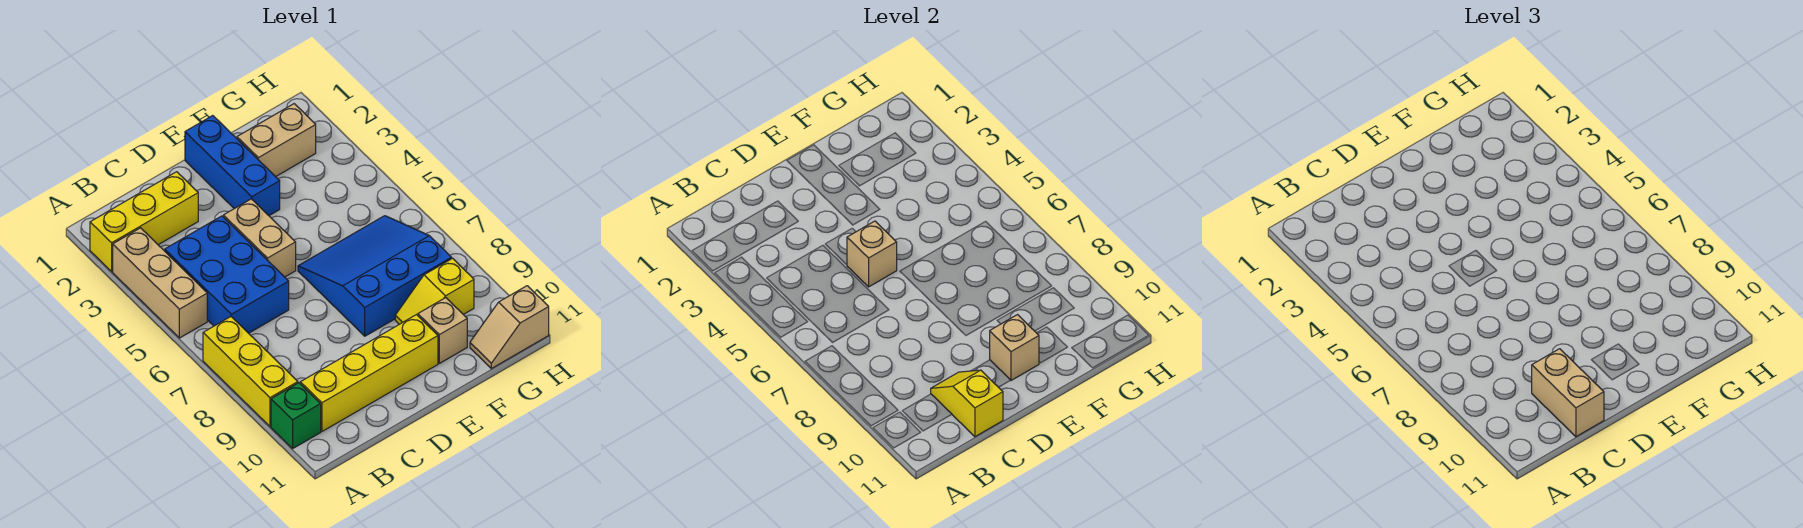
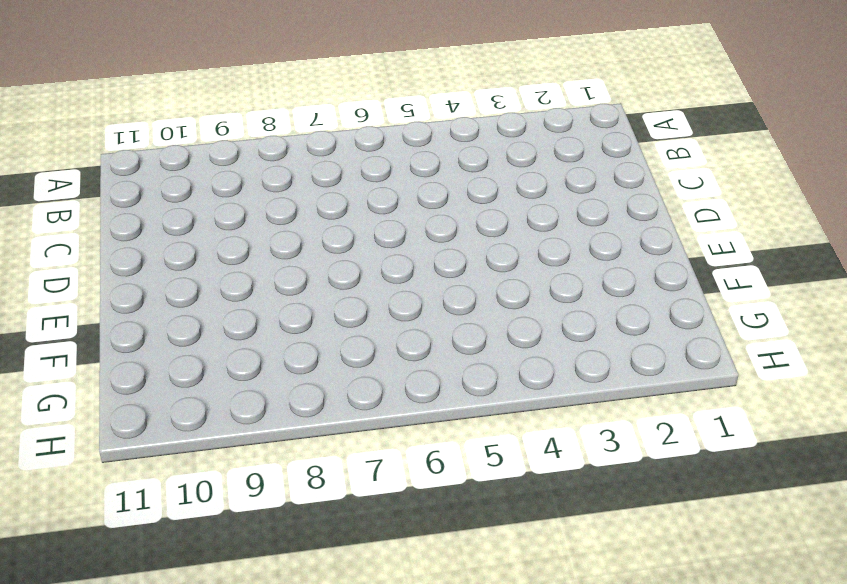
none -> yellow brick A2:C2 level 1
none -> tan brick A3:A5 level 1
none -> yellow brick A7:A9 level 1

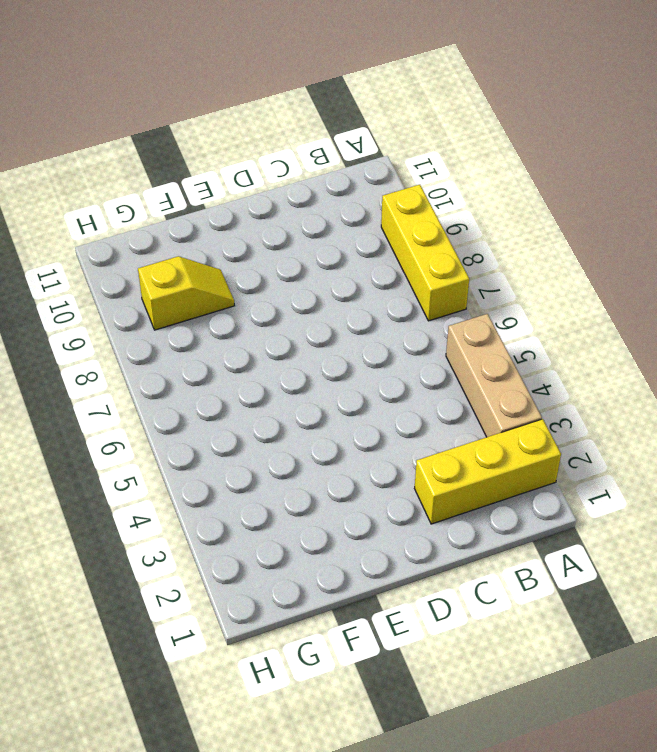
none -> green brick A10 level 1
none -> blue brick B4:C6 level 1
none -> yellow brick B10:E10 level 1

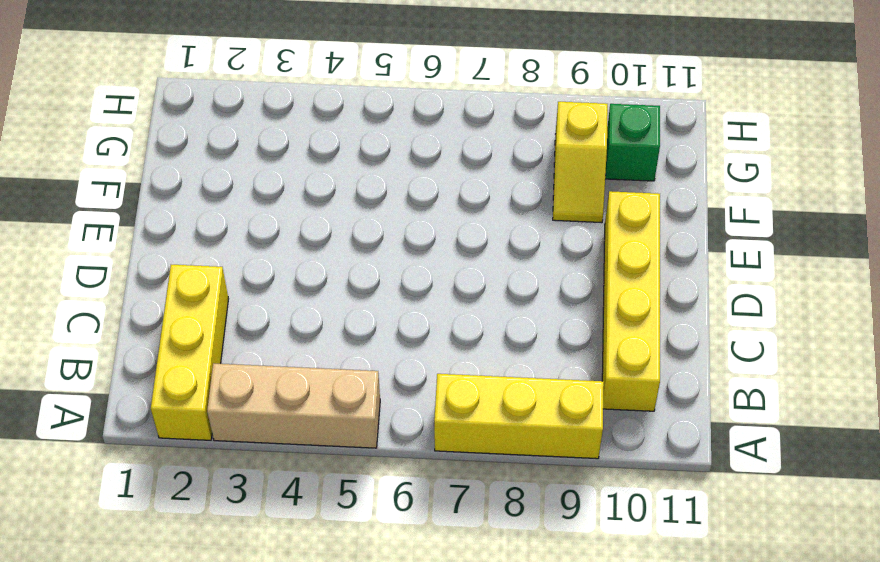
green brick G10 level 1 -> green brick A10 level 1
none -> blue brick B4:C6 level 1
none -> tan brick D4:D5 level 1
none -> blue brick E1:E3 level 1

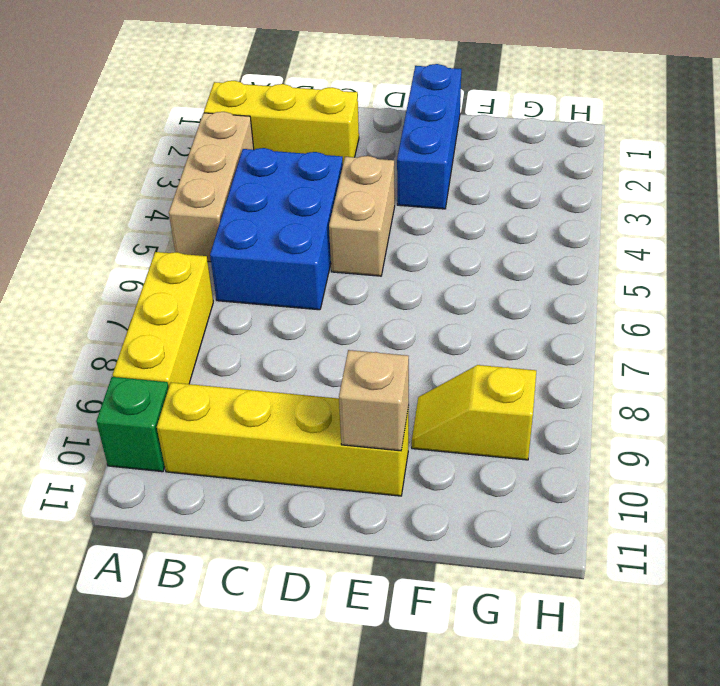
none -> blue slope E6:G8 level 1 top 8
none -> tan brick F2:G2 level 1
none -> tan brick F10 level 1

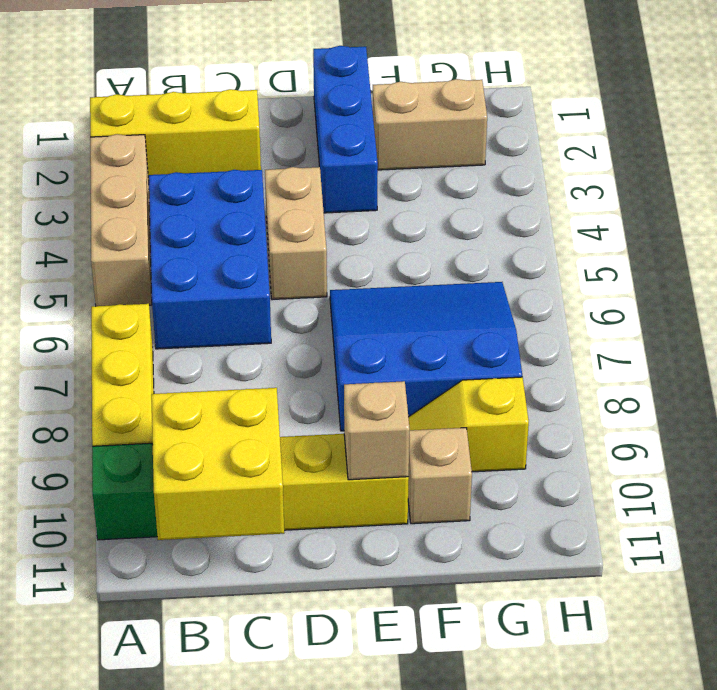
yellow brick B10:C11 level 2 -> yellow slope C10:C11 level 2 top 11
none -> tan slope G11:H11 level 1 top H
none -> tan brick D5 level 2
none -> tan brick C10:C11 level 3

